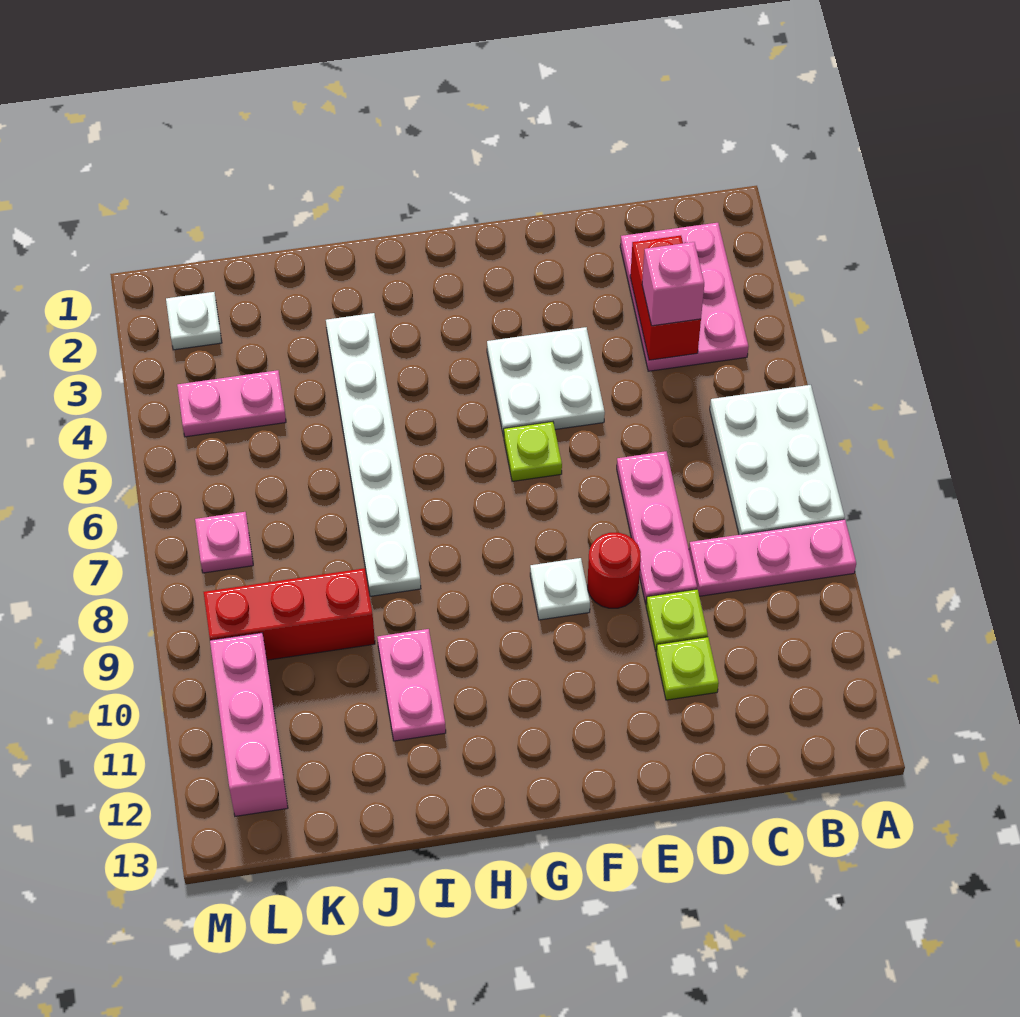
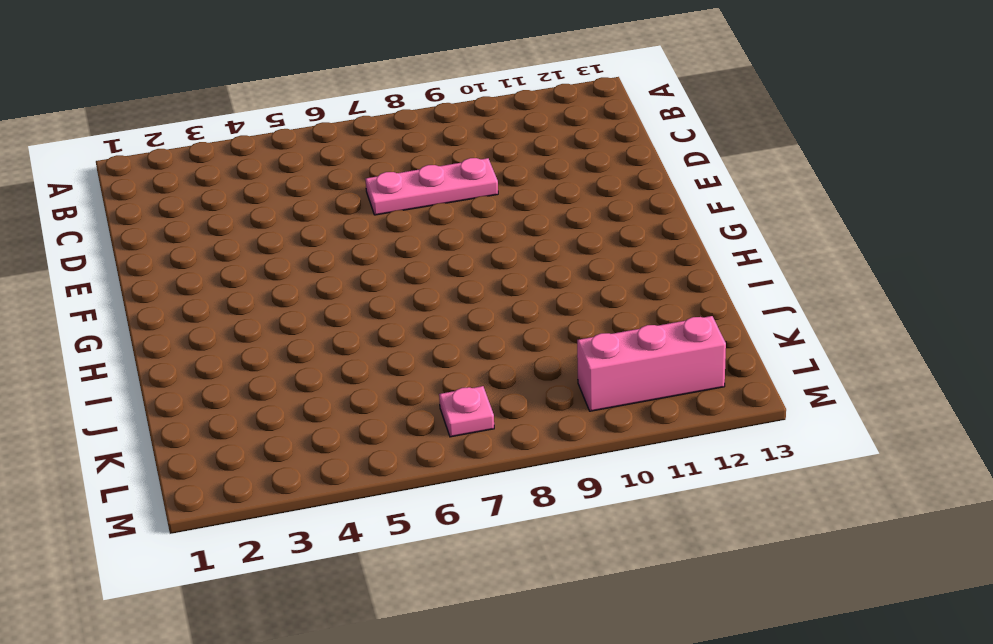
none -> white plate A6:B8 level 1
none -> pink plate A9:C9 level 1
none -> pink plate B2:C4 level 1

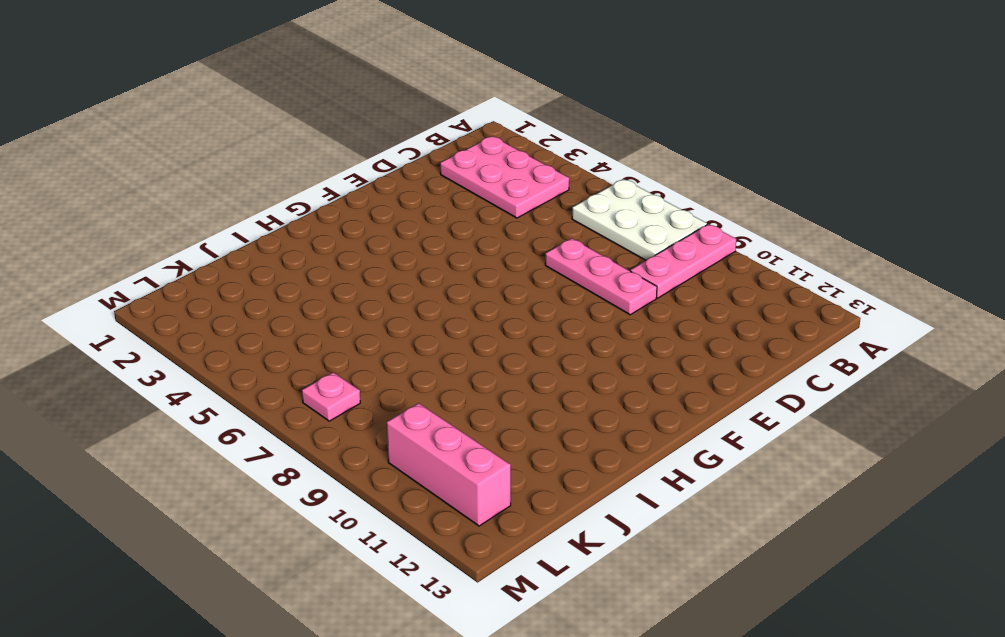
none -> lime plate D10 level 1
none -> lime plate D11 level 1
none -> white plate E4:F5 level 1

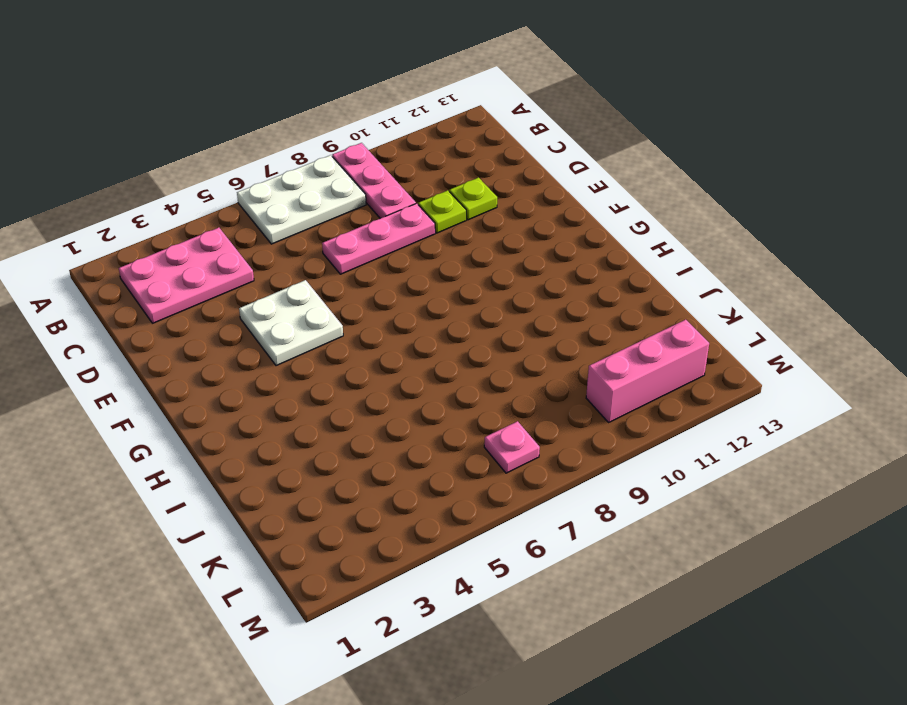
none -> red round brick E9 level 1
none -> lime plate F6 level 1
none -> white plate F9 level 1

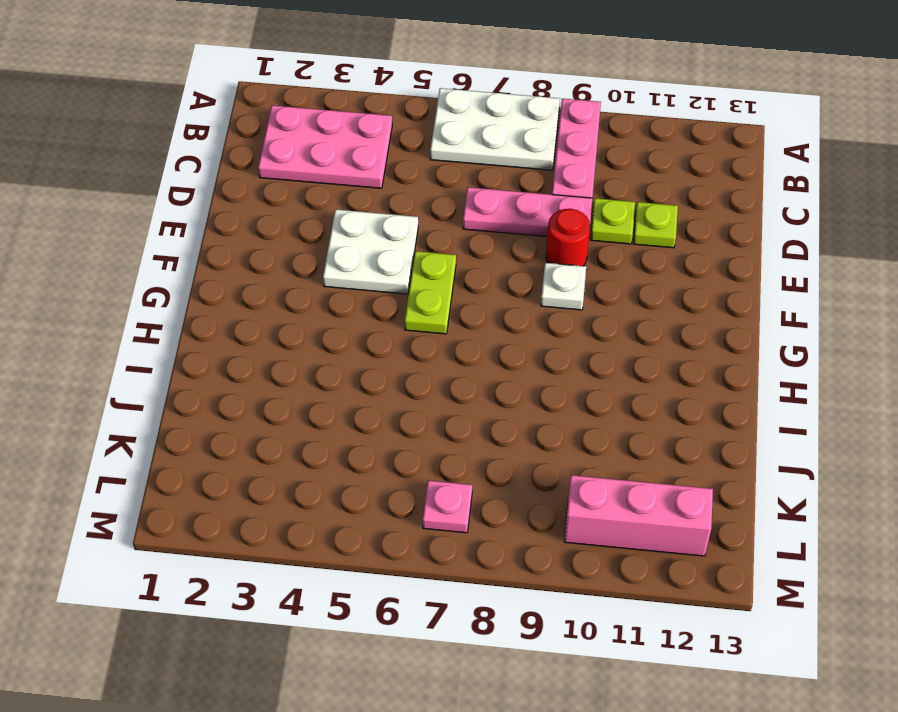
lime plate F6:G6 level 1 -> lime plate F6 level 1
none -> white plate I3:I8 level 1
none -> pink plate I10:I11 level 1
none -> red brick J9:L9 level 1

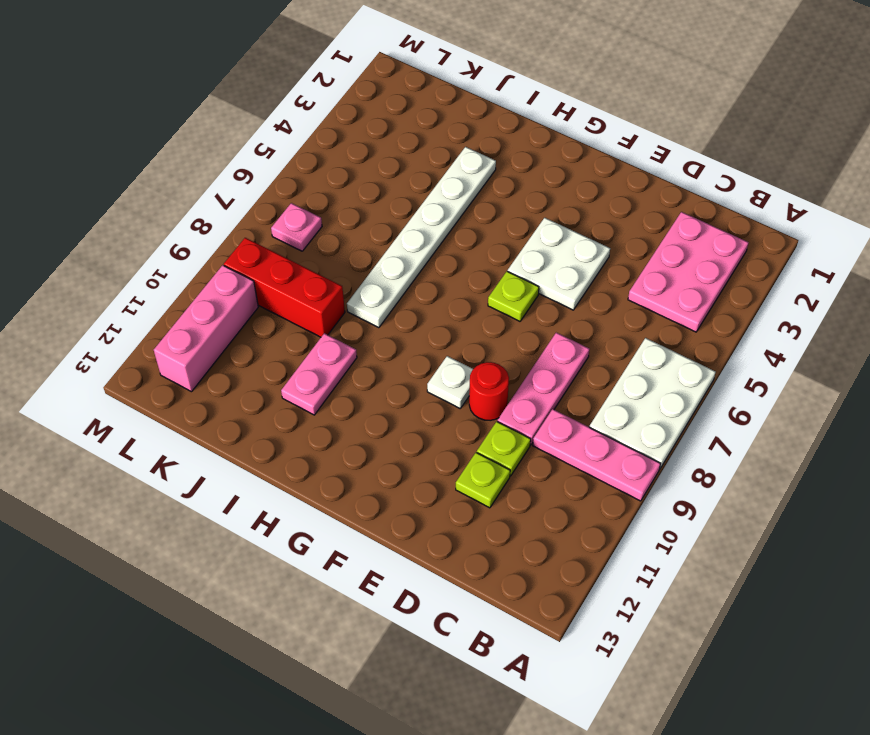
none -> pink plate K4:L4 level 1
none -> white plate L2 level 1
none -> red brick C3:C4 level 2

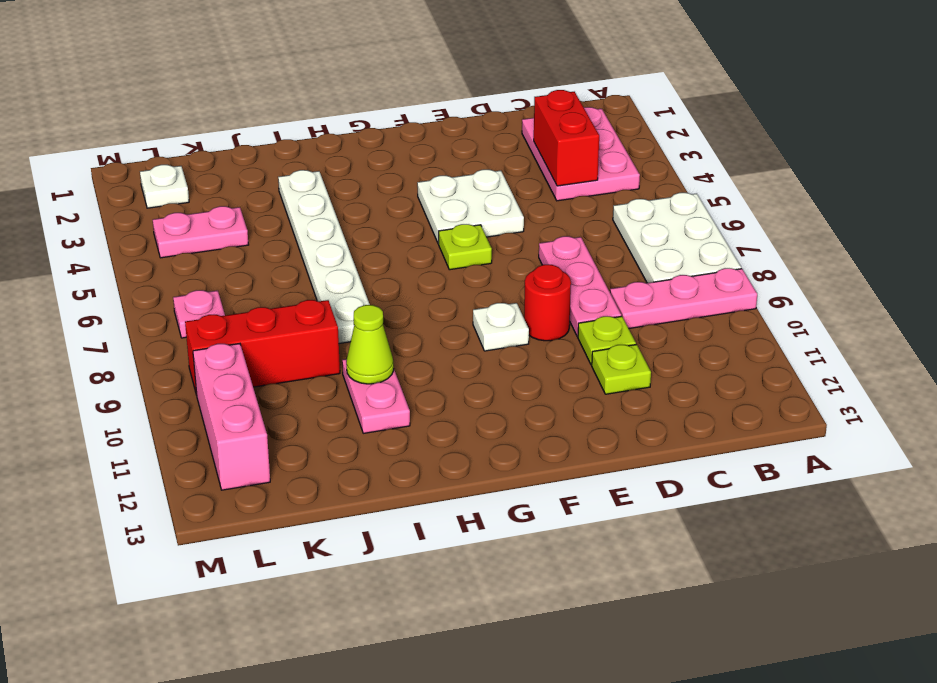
lime cone I10 level 2 -> none
none -> pink brick C4 level 3

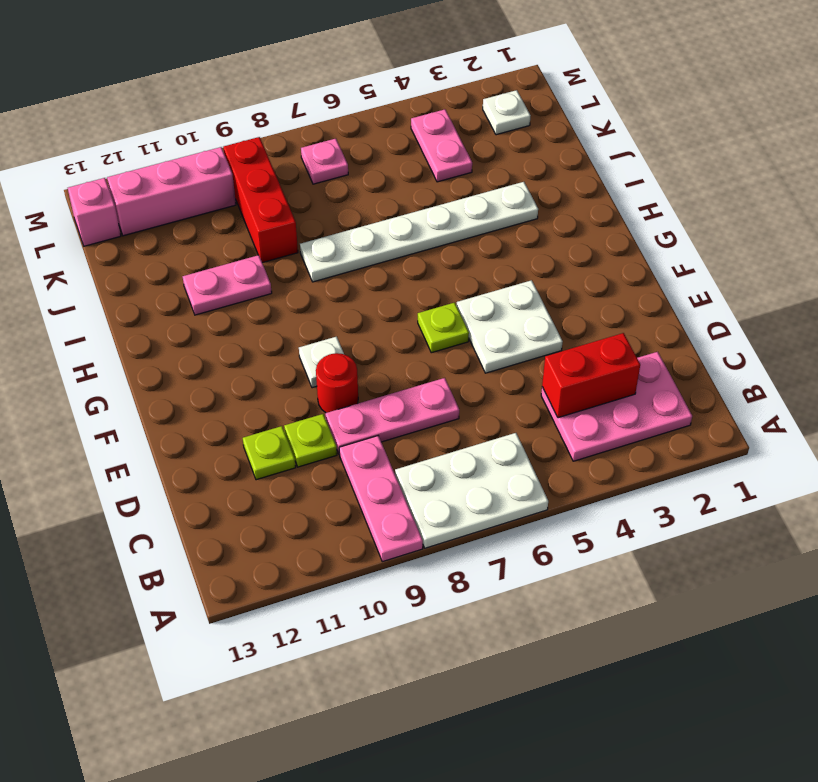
pink brick L13 level 1 -> pink brick C4 level 3

